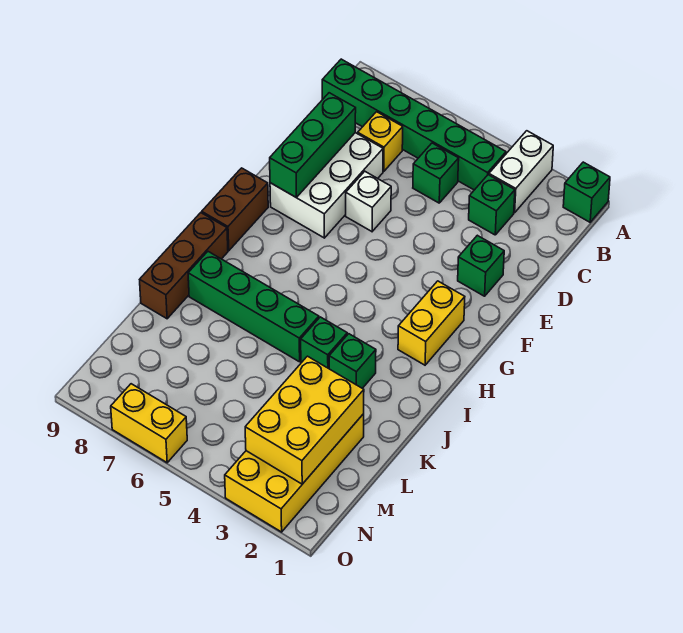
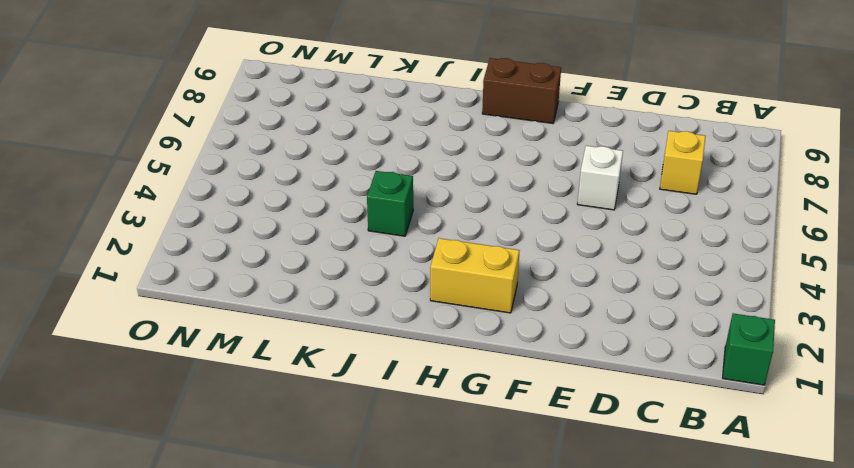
none -> white brick A3:B3 level 1
none -> green brick B4:B9 level 1
none -> green brick C3 level 1

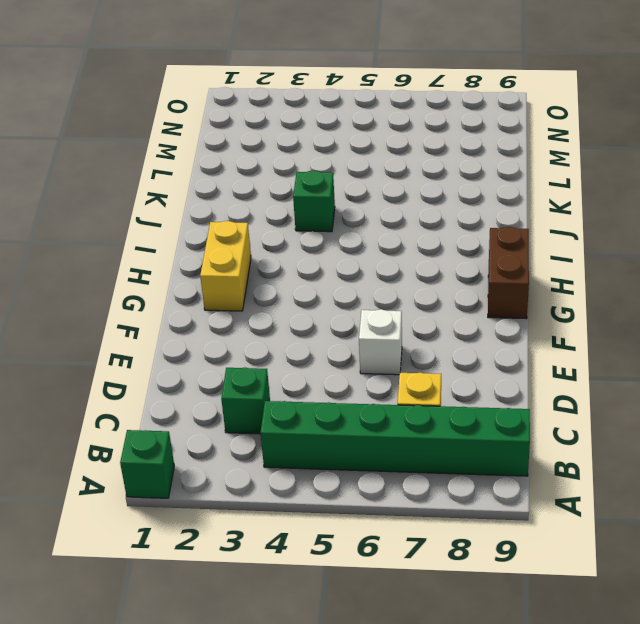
none -> white brick A3:B3 level 1
none -> green brick C5 level 1
none -> white brick D7:F8 level 1

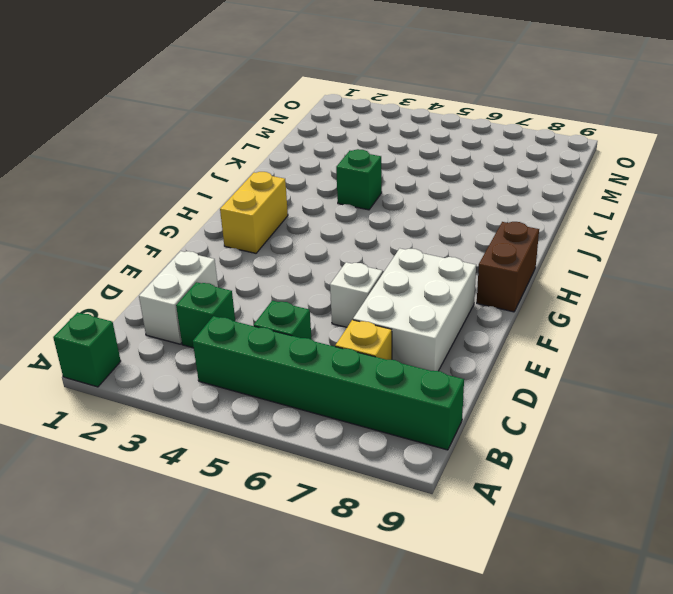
white brick C2:D2 level 1 -> white brick A3:B3 level 1
none -> green brick E2 level 1
none -> brown brick I9:K9 level 1
none -> green brick J3 level 1

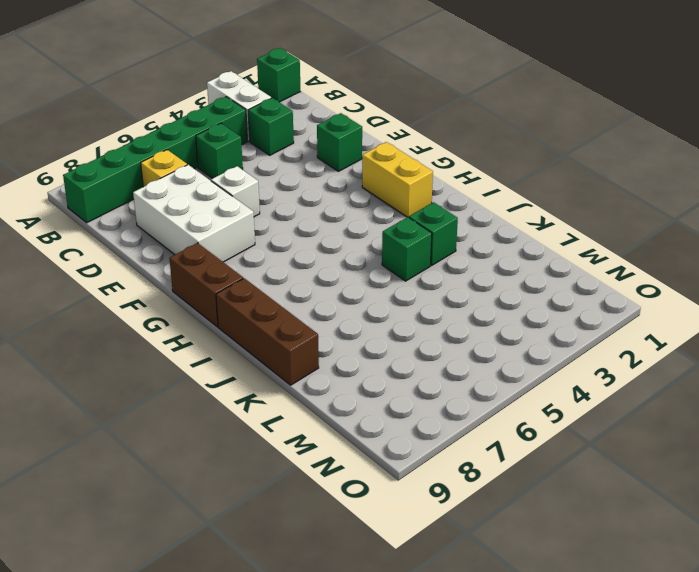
none -> green brick J5:J8 level 1
none -> yellow brick L2:O3 level 1
none -> yellow brick O6:O7 level 1

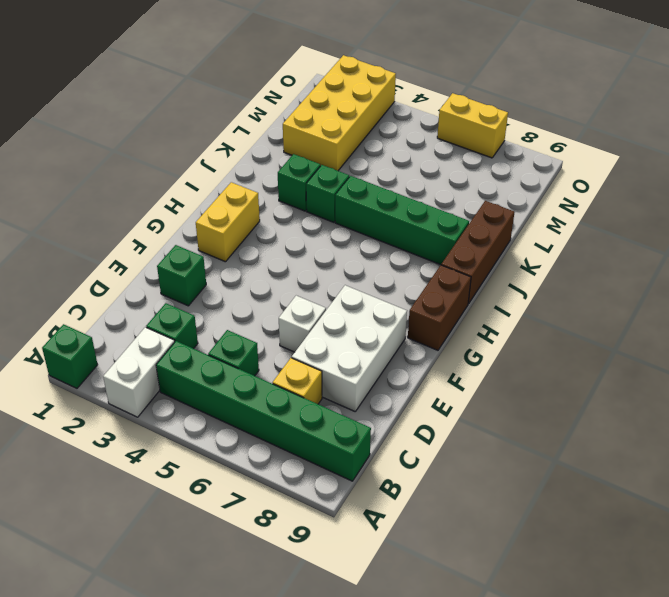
none -> green brick D8:F8 level 2
none -> yellow brick L2:N3 level 2

